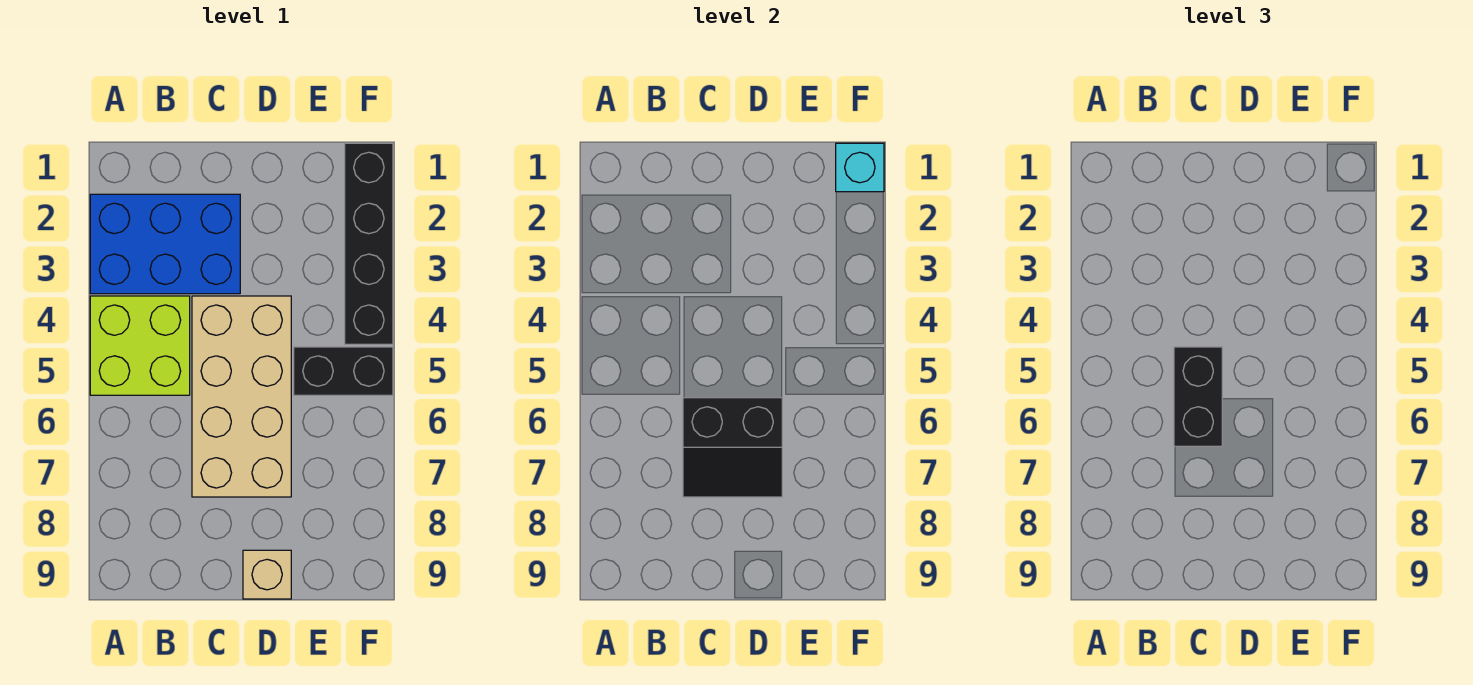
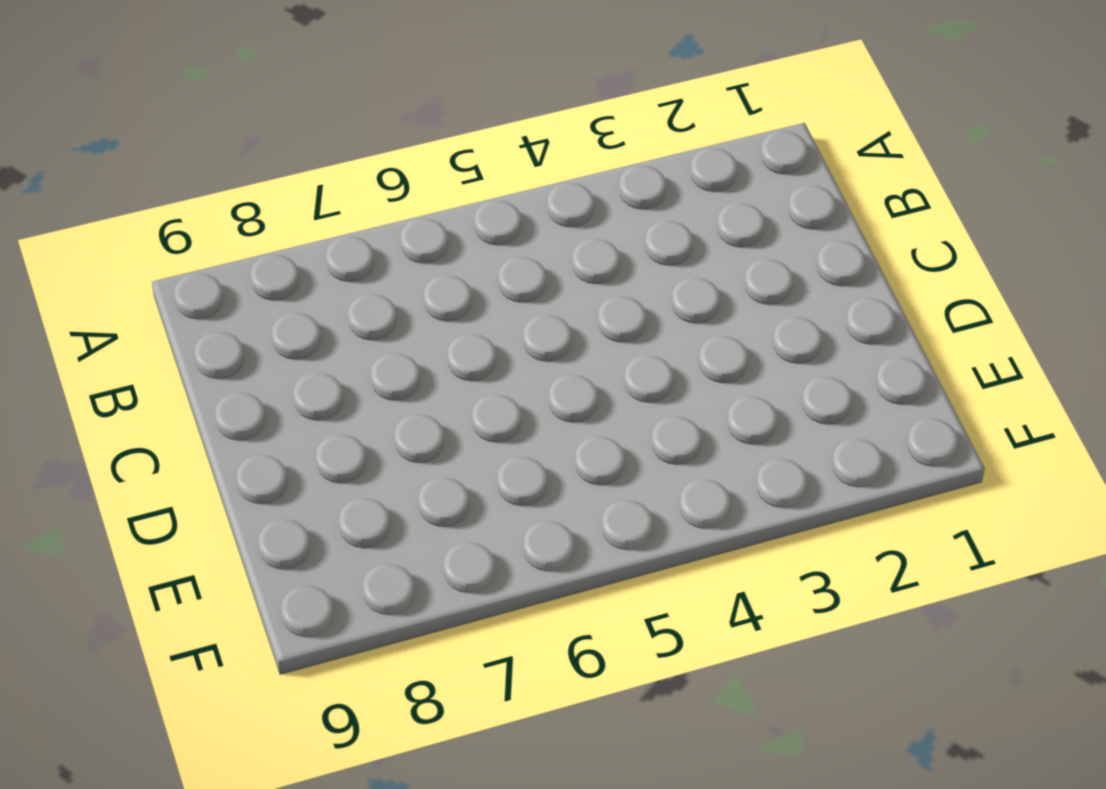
none -> blue brick A2:C3 level 1
none -> lime brick A4:B5 level 1

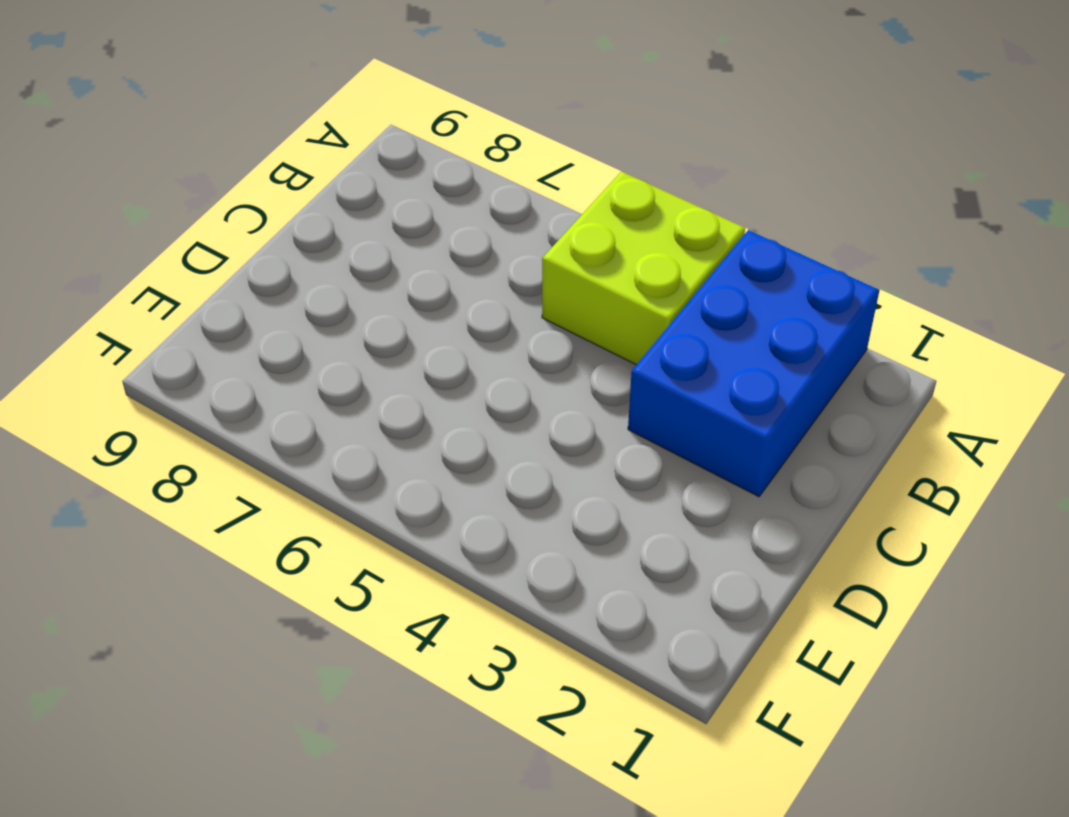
none -> tan brick C4:D7 level 1
none -> tan brick D9 level 1

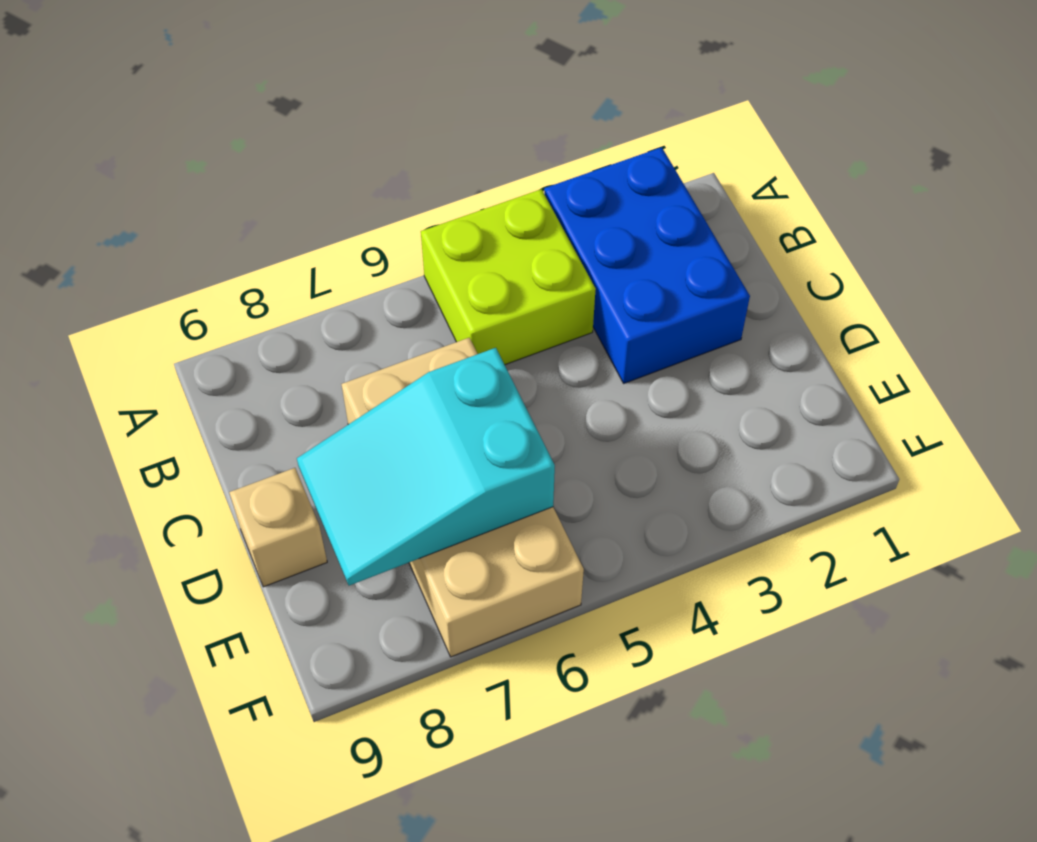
tan brick C6:F7 level 1 -> tan brick C4:D7 level 1
cyan slope D6:E8 level 2 top 6 -> black slope C6:D7 level 2 top 6
none -> black brick E5:F5 level 1
none -> black brick F1:F4 level 1

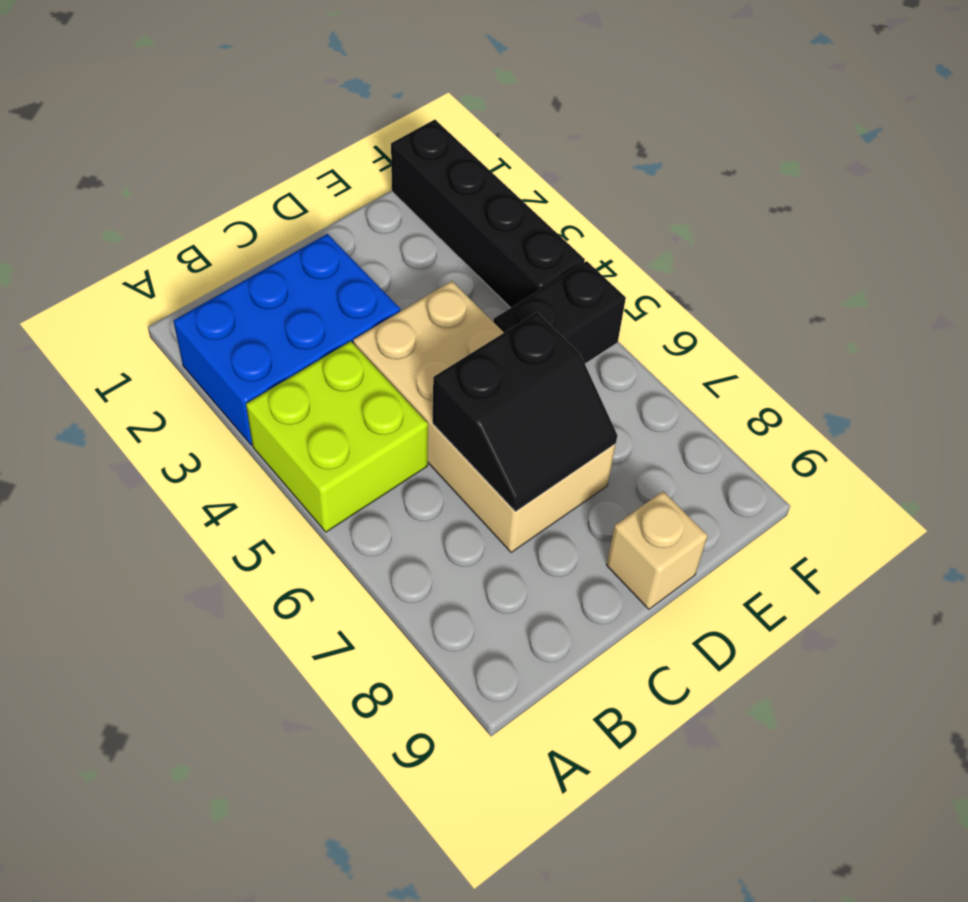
none -> cyan brick F1 level 2
none -> black brick C5:C6 level 3

